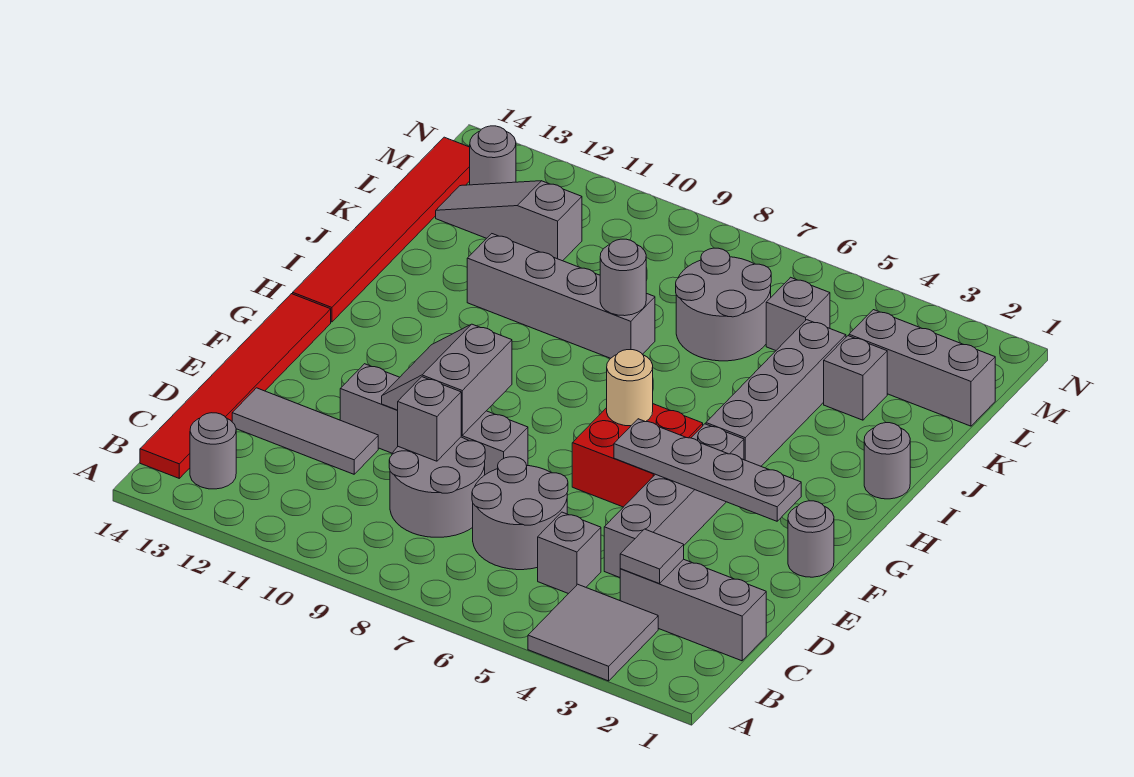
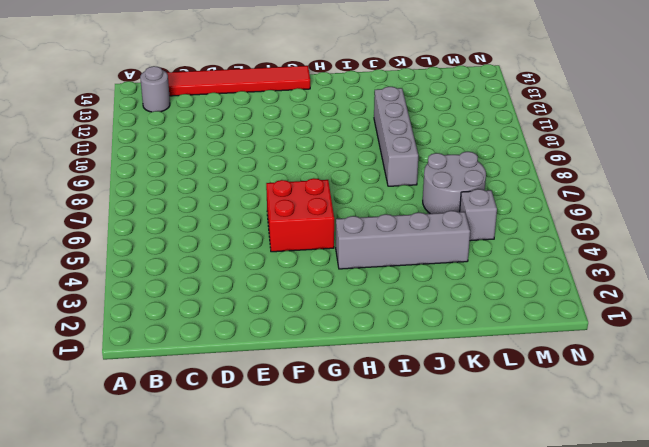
none -> grey tile A3:B4 level 1
none -> grey brick C1:C3 level 1
none -> grey brick C5 level 1

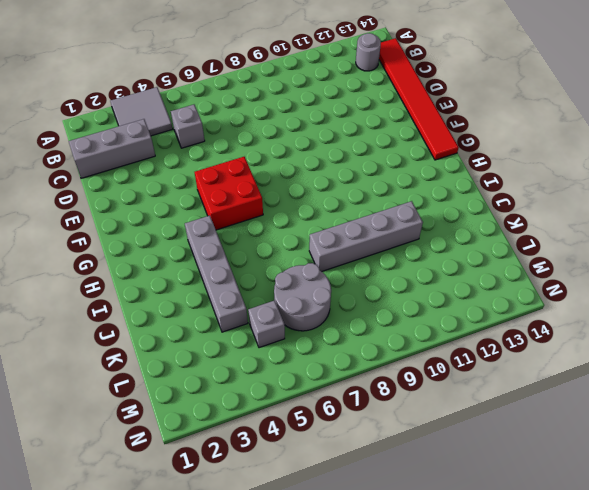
none -> grey round brick C6:D7 level 1
none -> grey round brick C8:D9 level 1
none -> grey brick D4:G4 level 1

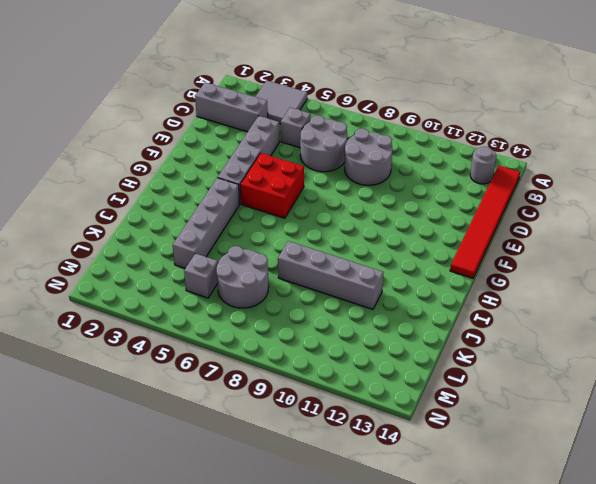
none -> grey tile D11:D13 level 1
none -> grey brick E8:E11 level 1
none -> grey round brick F1 level 1

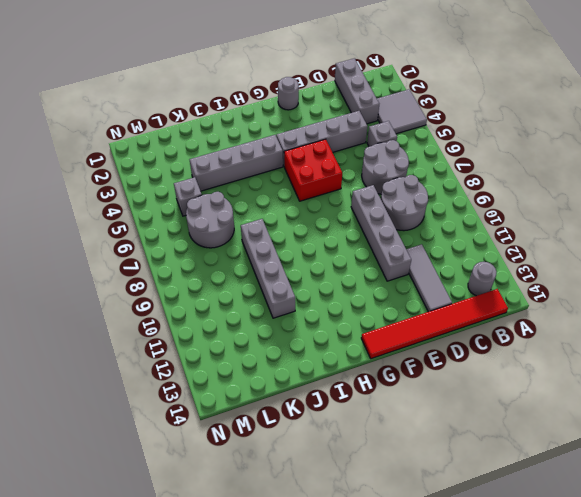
none -> red tile H14:M14 level 1
none -> grey round brick I1 level 1
none -> grey brick K3 level 1

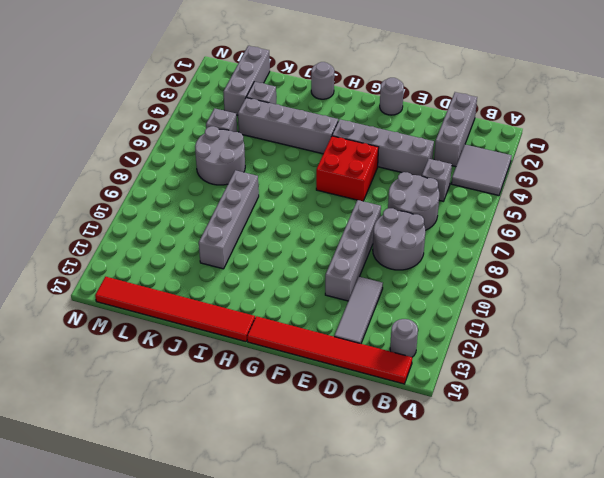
none -> grey slope L11:L13 level 1 top 11
none -> grey round brick M13 level 1
none -> grey tile C3 level 2

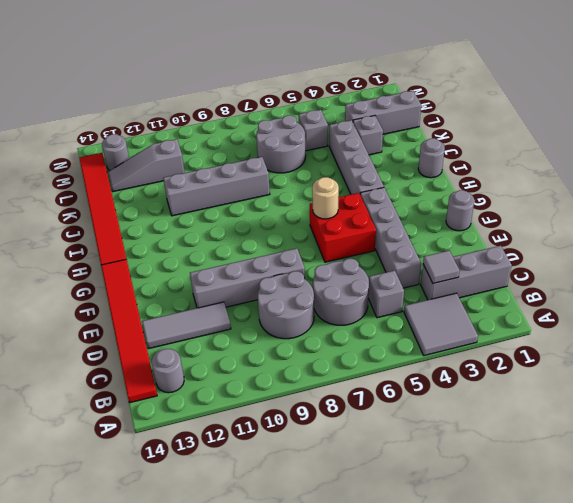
none -> grey brick D9 level 2
none -> grey slope E9:F10 level 2 top 9
none -> grey plate F2:F5 level 2

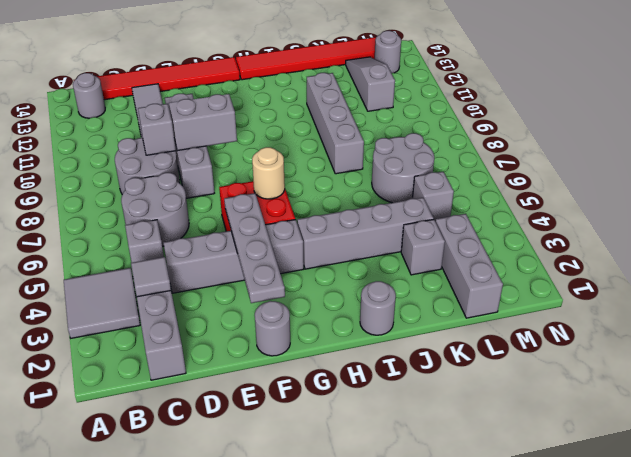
none -> grey round brick J8 level 2

